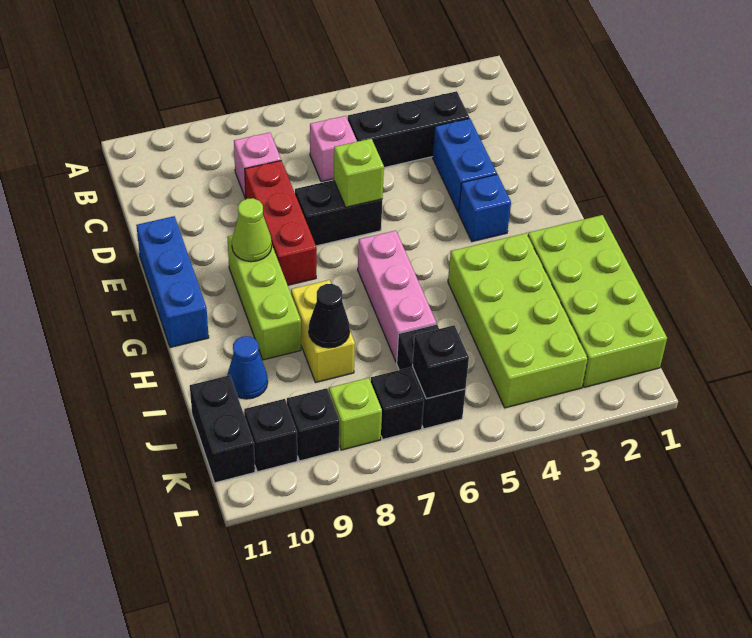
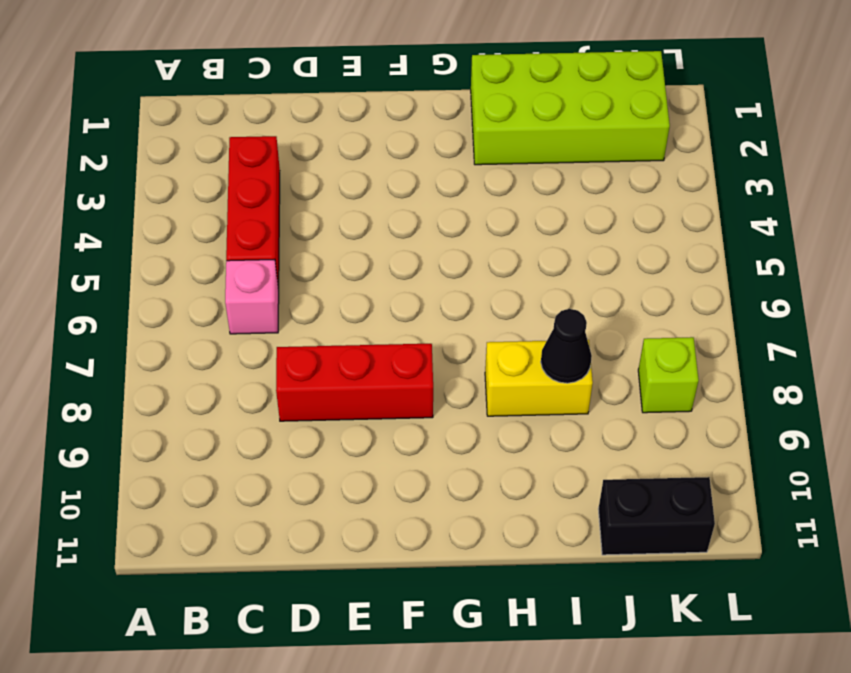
red brick C3:C5 level 1 -> black brick C3:C5 level 1
none -> pink brick C8 level 1
none -> blue brick D3:E3 level 1
none -> black brick E6:E7 level 1

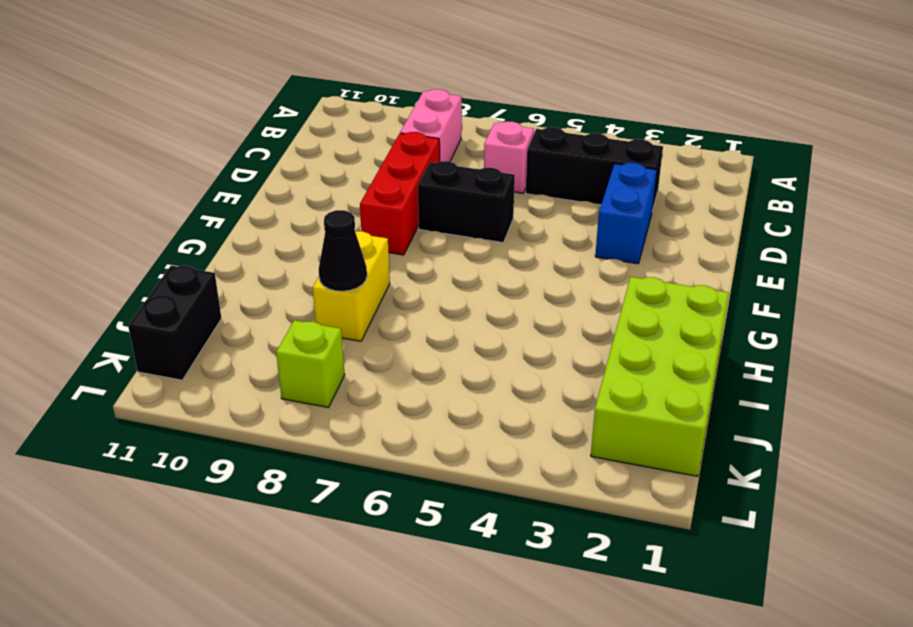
pink brick B8:C8 level 1 -> pink brick C8 level 1
none -> blue brick E11:G11 level 1
none -> blue brick F3 level 1
none -> lime brick F9:H9 level 1

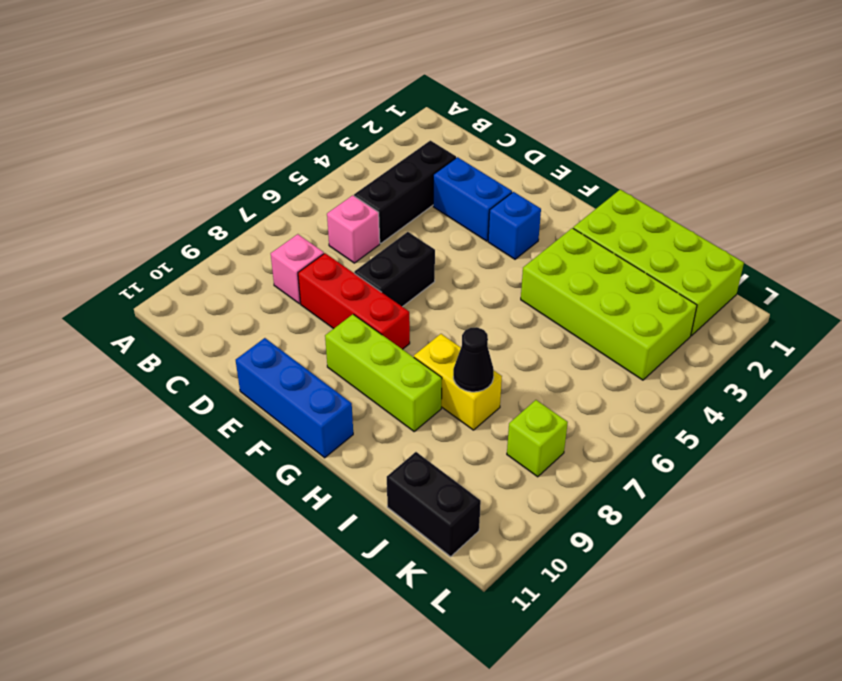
none -> pink brick G6:I6 level 1
none -> blue cone I10 level 1
none -> black brick J6:K6 level 1

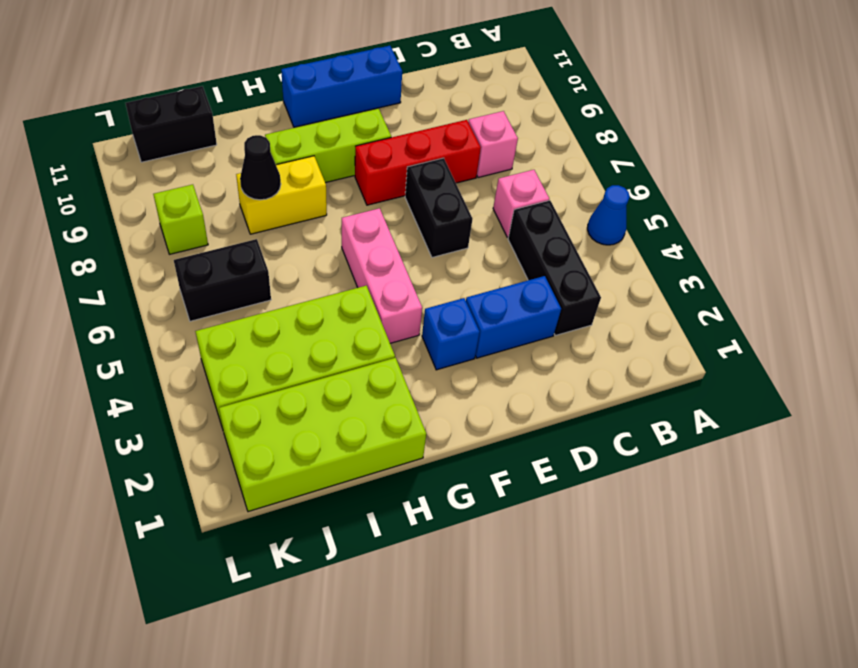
blue cone A5 level 1 -> blue cone I10 level 1
pink brick G4:G6 level 1 -> pink brick G6:I6 level 1
none -> black brick K7 level 1
none -> black brick K9 level 1
none -> black brick K10 level 1

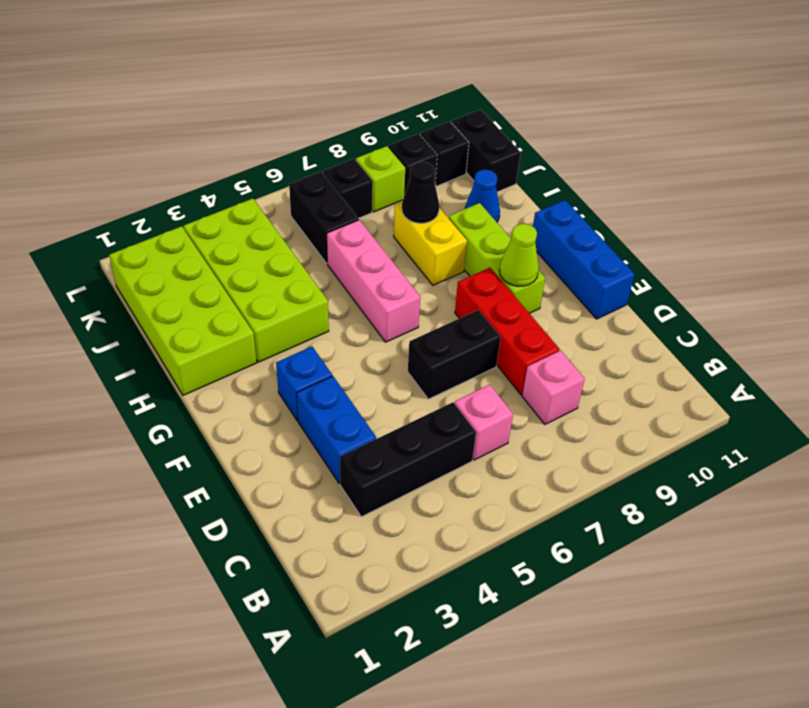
none -> lime brick E6 level 2
none -> black brick K6 level 2

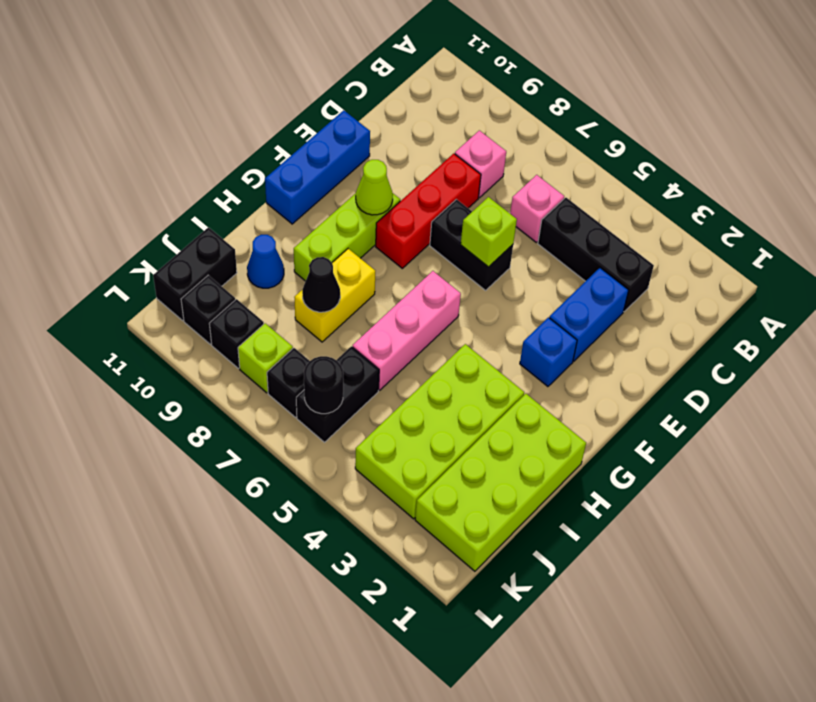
black round brick K6 level 2 -> black brick K6 level 2

